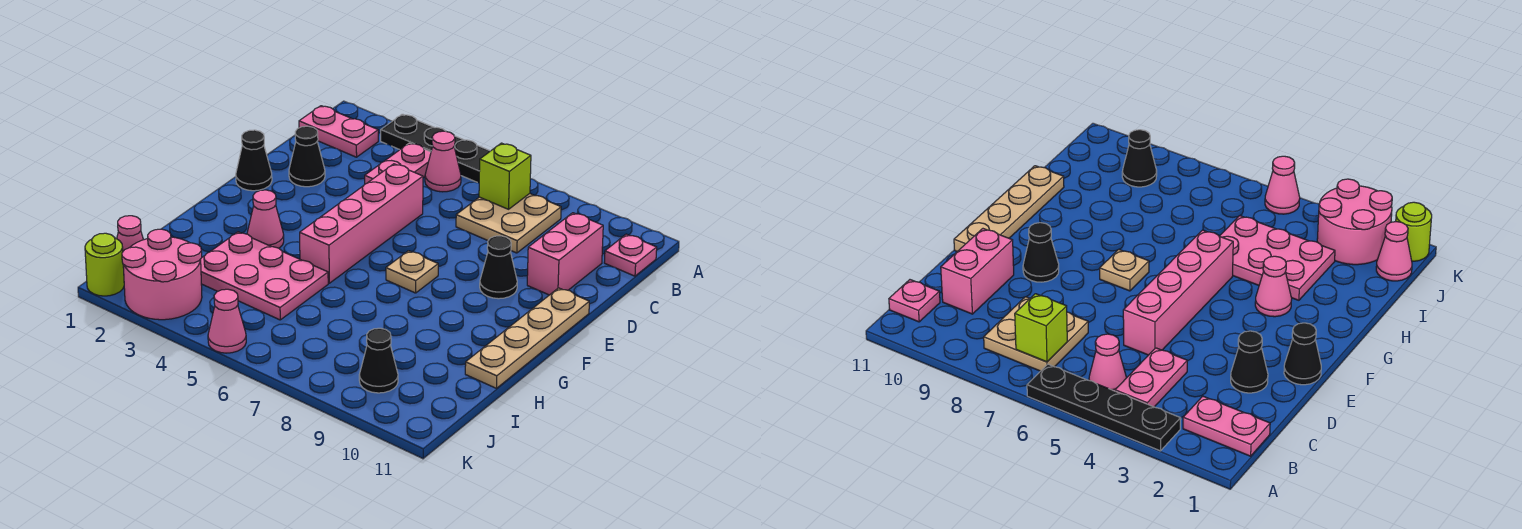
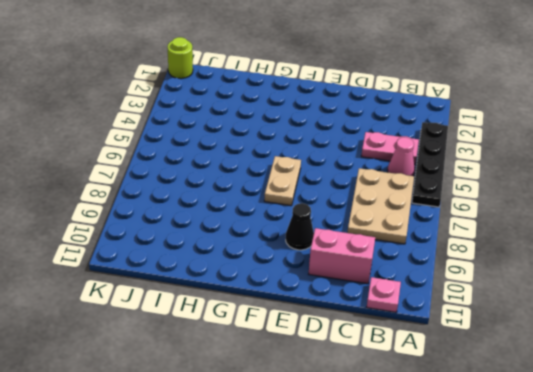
tan plate B6:C8 level 1 -> tan plate B7:C8 level 1
tan plate F6:F7 level 1 -> tan plate F7 level 1
none -> pink plate B1:B2 level 1
none -> black cone D2 level 1
none -> pink brick D5:G5 level 1

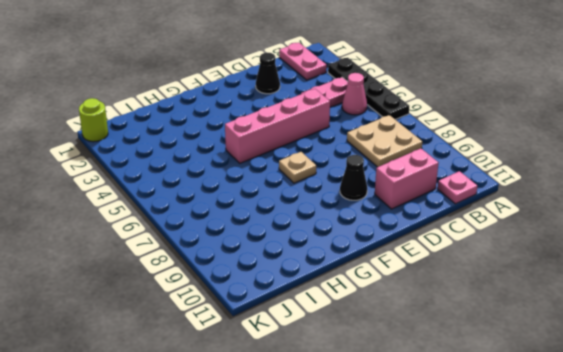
none -> black cone E1 level 1
none -> tan plate E11:H11 level 1
none -> pink cone G3 level 1

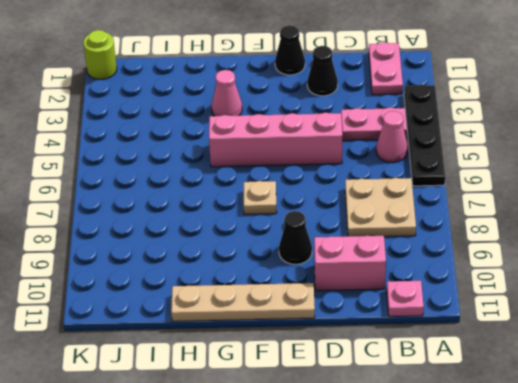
none -> pink plate H3:I5 level 1
none -> pink cone J1 level 1
none -> pink round brick J2:K3 level 1

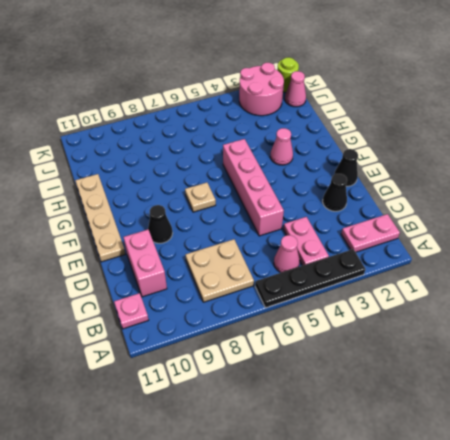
none -> pink plate H3:I5 level 1
none -> black cone J9 level 1
none -> pink cone K5 level 1

